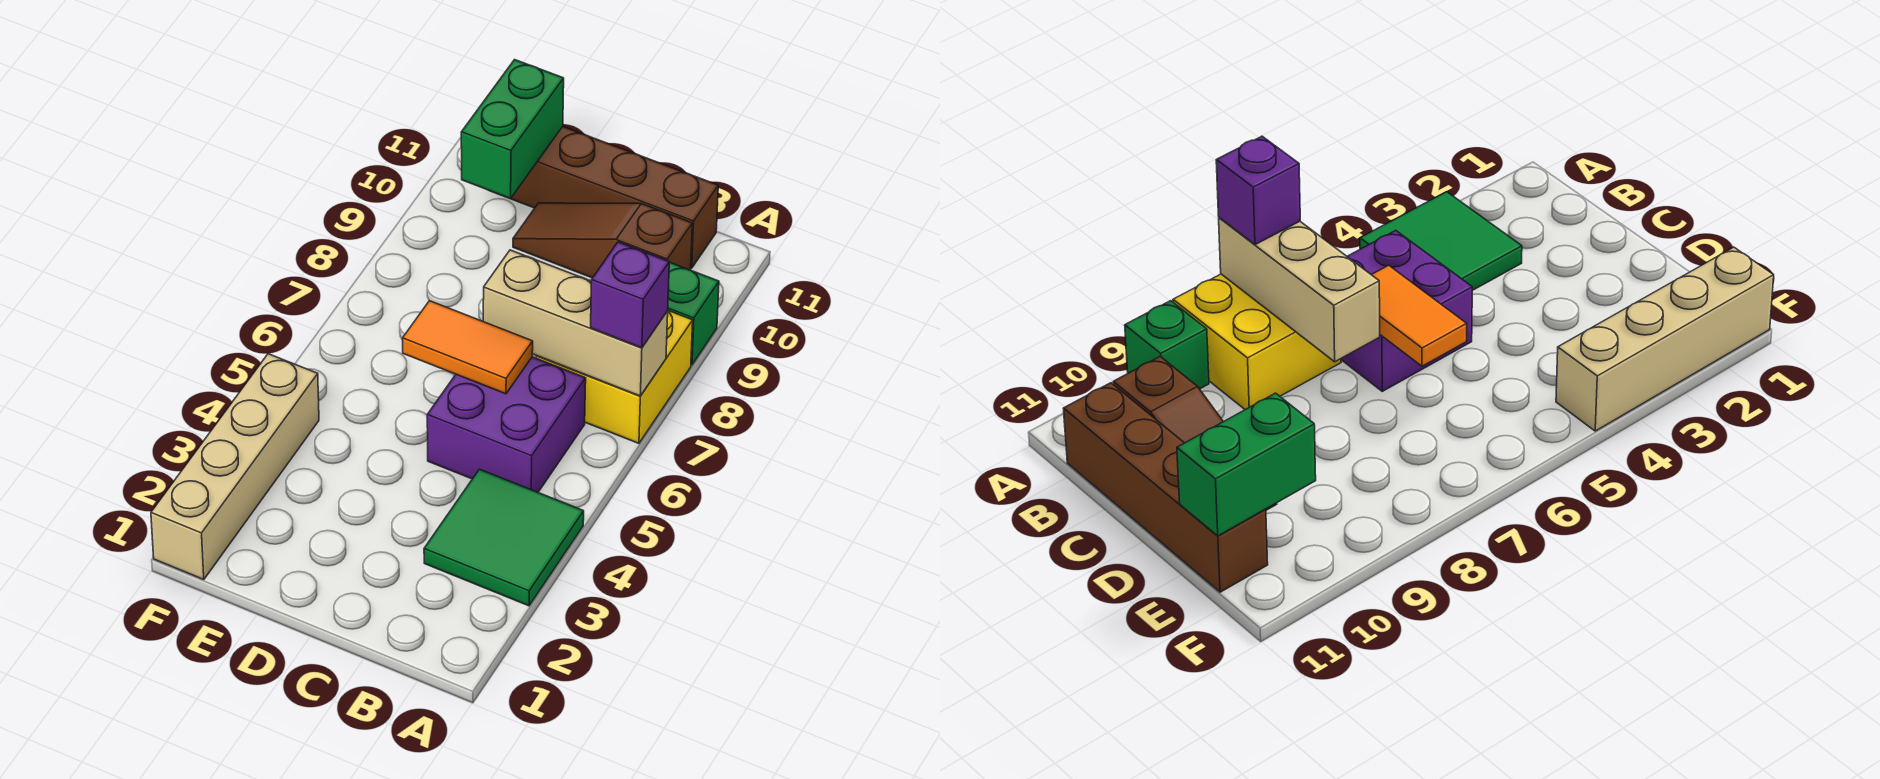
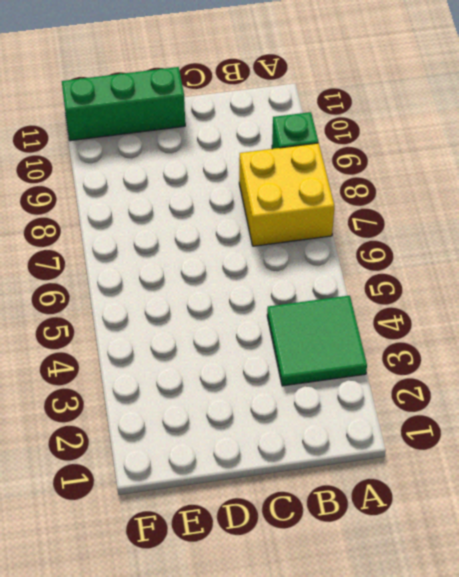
green brick D11:F11 level 1 -> brown brick B11:E11 level 1
none -> purple brick B5:C6 level 1
none -> brown slope B10:D10 level 1 top B

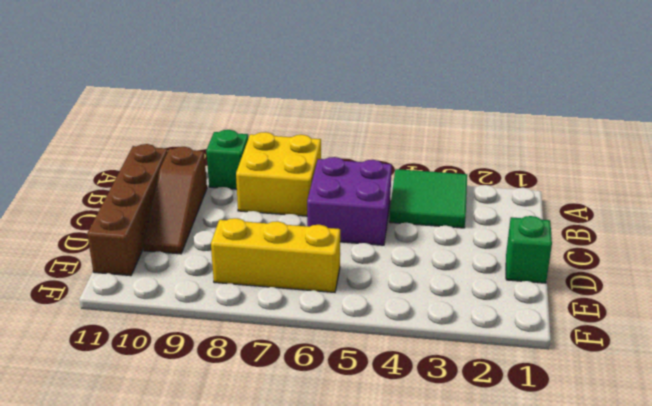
green brick D1 level 1 -> none
yellow brick E6:E8 level 1 -> none
none -> tan brick F1:F4 level 1
none -> tan brick A7:C7 level 2

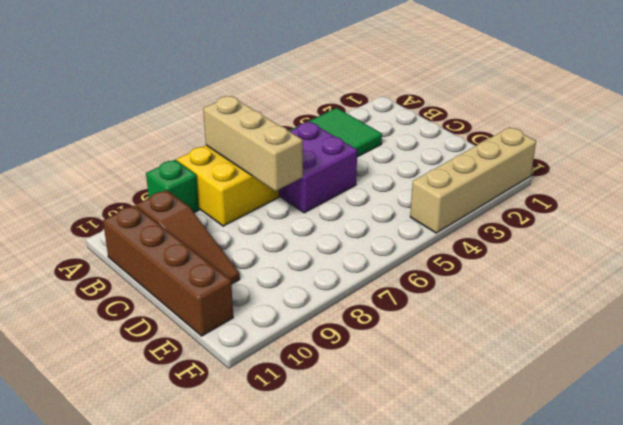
none -> orange tile C6:D6 level 2
none -> green brick E10:E11 level 2

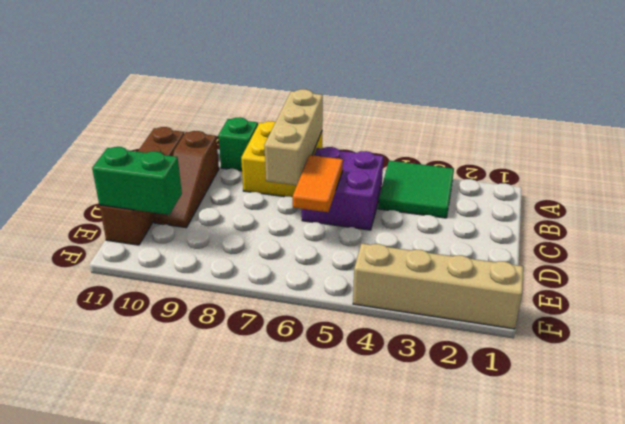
none -> purple brick A7 level 3

